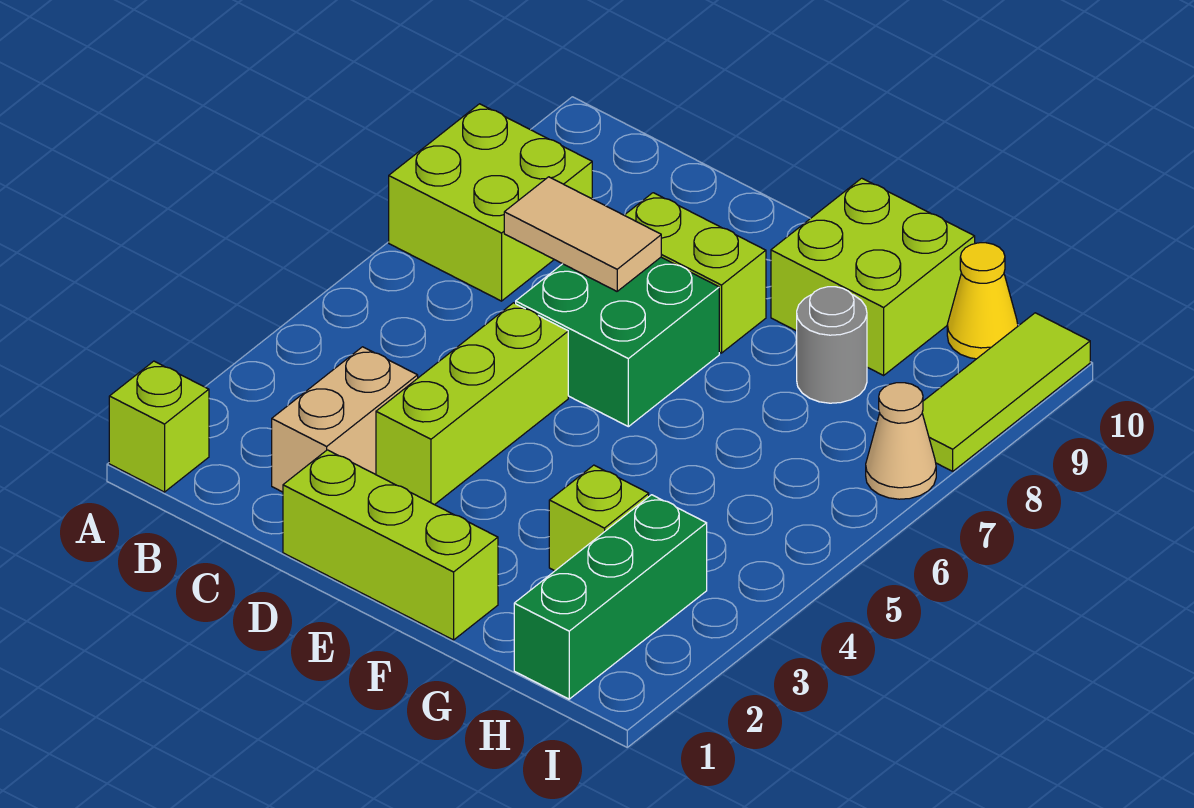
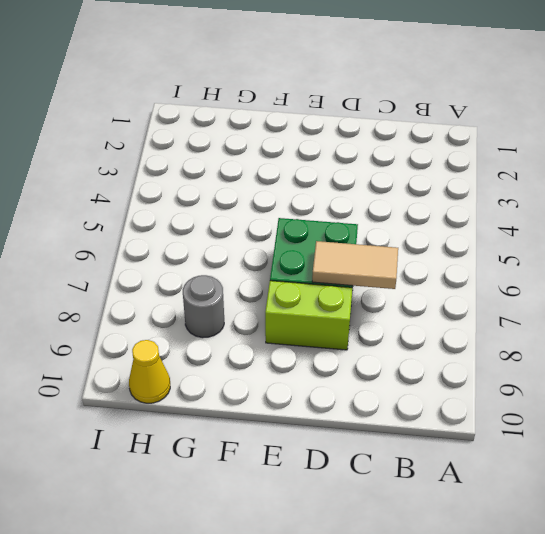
none -> lime brick A1 level 1
none -> lime brick A7:B8 level 1
none -> tan brick C2:C3 level 1

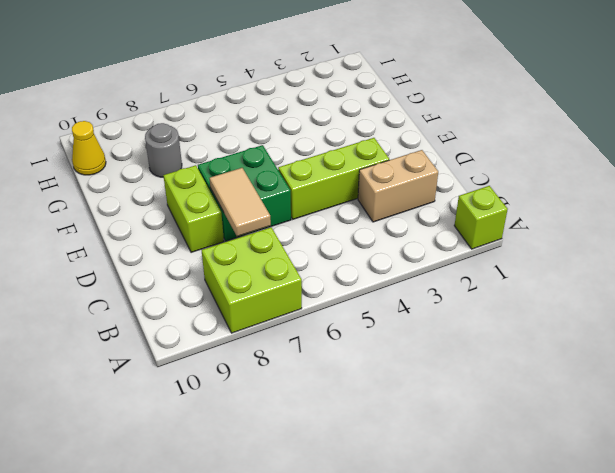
none -> lime brick D1:F1 level 1
none -> lime brick F9:G10 level 1
none -> lime brick G3 level 1

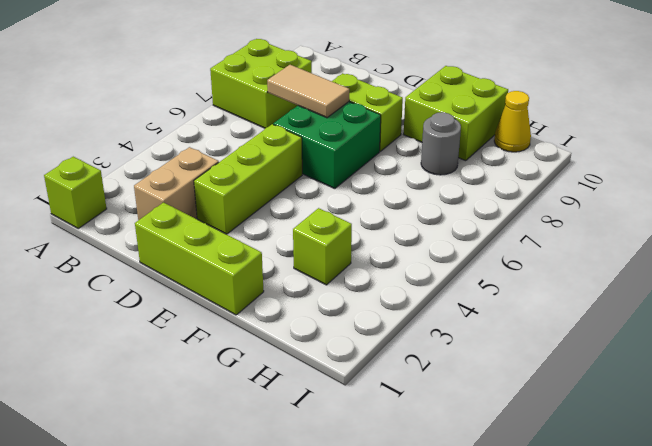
none -> green brick H1:H3 level 1
none -> tan cone I7 level 1
none -> lime tile I8:I10 level 1

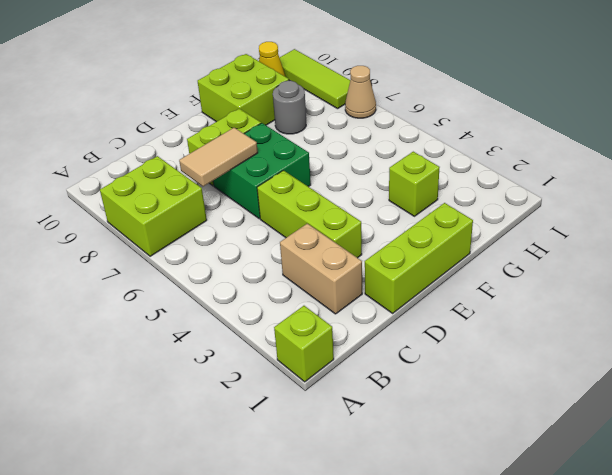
none -> green brick H1:H3 level 1

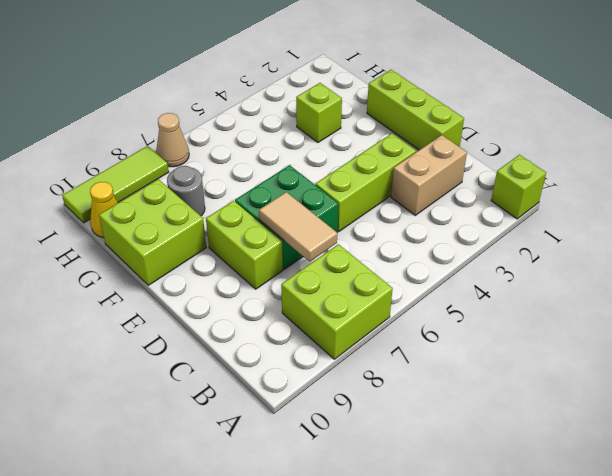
none -> green brick H1:H3 level 1

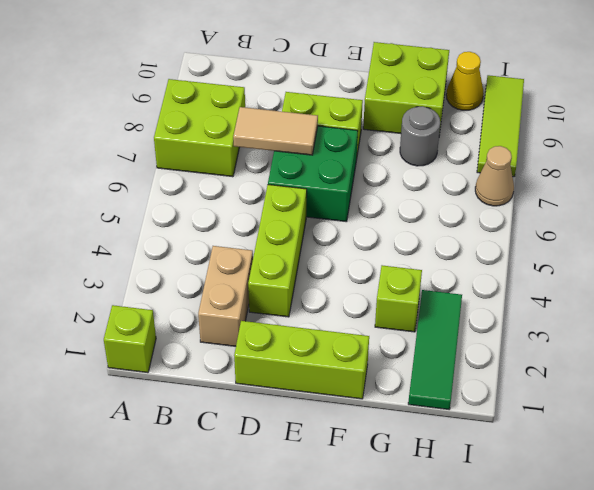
green tile H1:H3 level 1 -> green brick H1:H3 level 1

